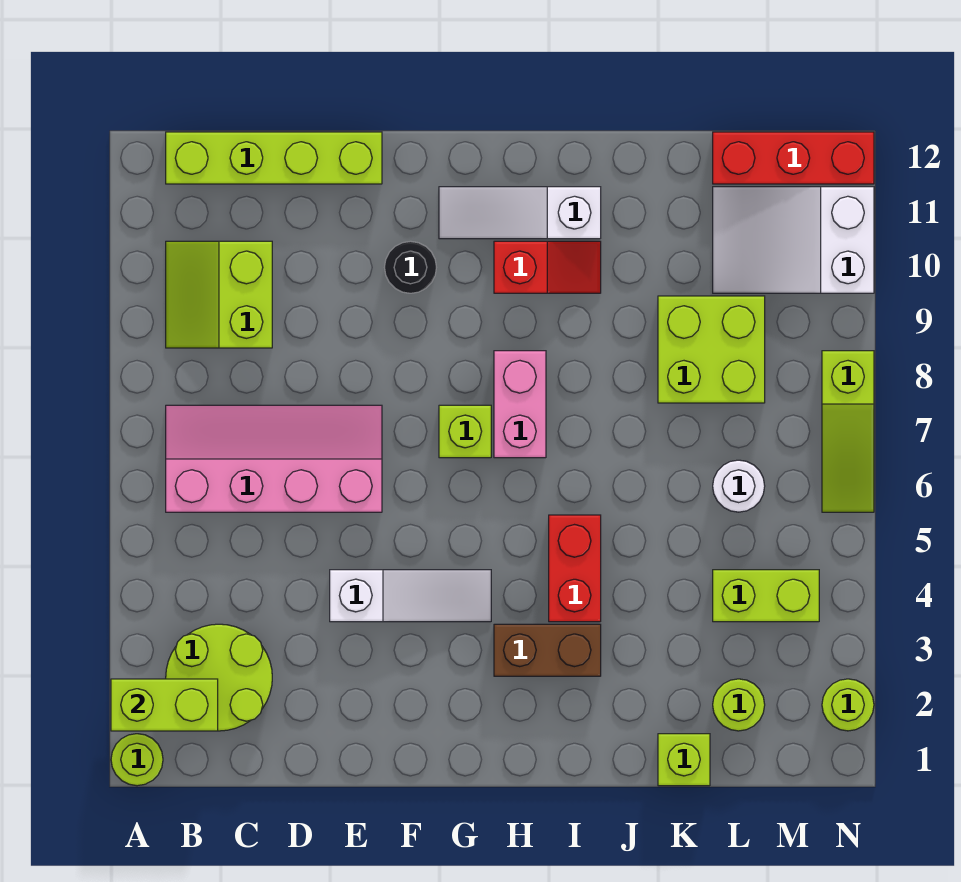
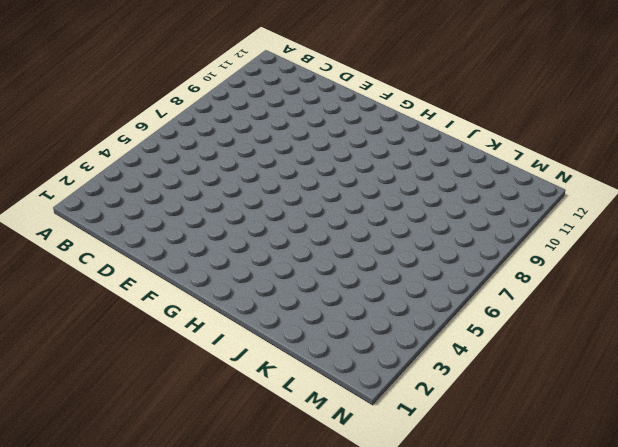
none -> lime round brick A1 level 1
none -> lime round brick B2:C3 level 1
none -> pink slope B6:E7 level 1 top 6

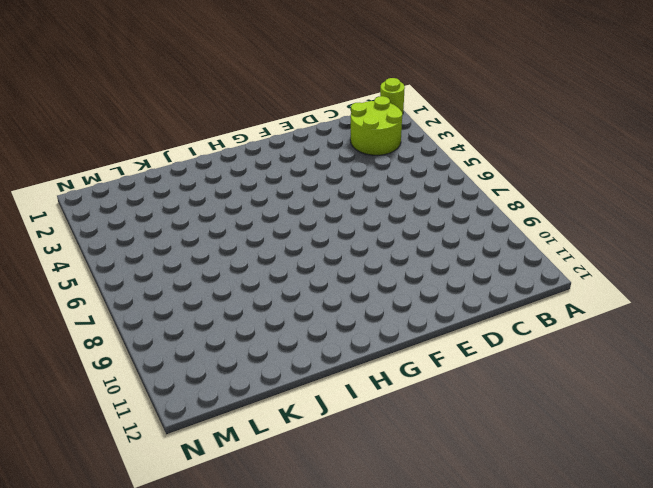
none -> pink slope B6:E7 level 1 top 6
none -> lime slope B9:C10 level 1 top C
none -> lime brick B12:E12 level 1

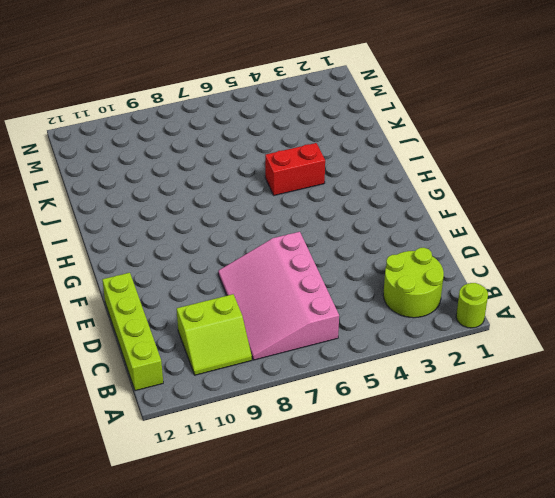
pink slope B6:E8 level 1 top 6 -> pink slope B6:E7 level 1 top 6
none -> white slope E4:G4 level 1 top E
none -> black round brick F10 level 1
none -> lime brick G7 level 1

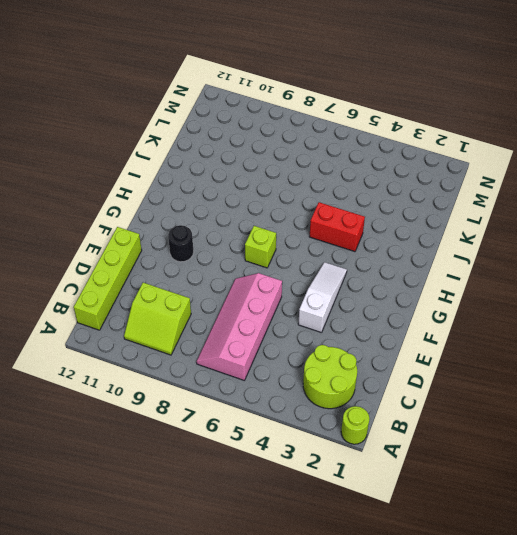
none -> white slope G11:I11 level 1 top I
none -> brown brick H3:I3 level 1
none -> pink brick H7:H8 level 1

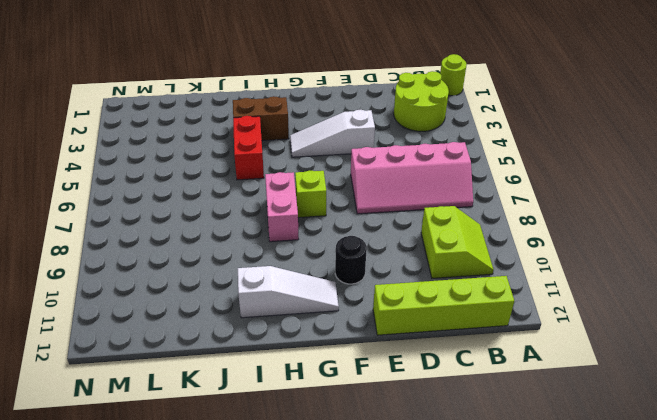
none -> red slope H10:I10 level 1 top H
none -> lime brick K1 level 1
none -> lime brick K8:L9 level 1

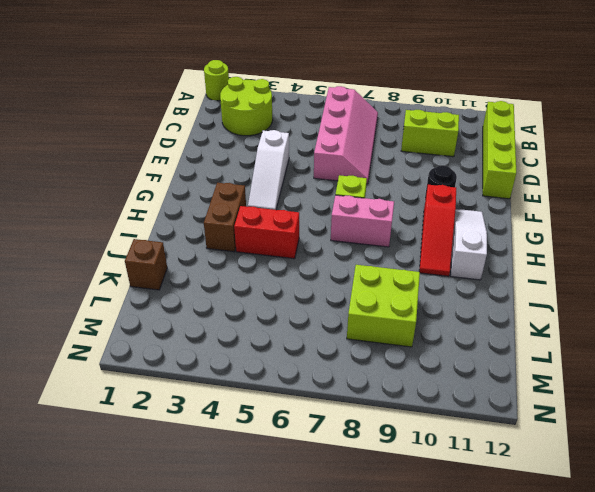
red slope G10:I10 level 1 top G -> red slope H10:I10 level 1 top H
brown brick K1 level 1 -> lime brick K1 level 1
none -> lime round brick L2 level 1
none -> lime brick L4:M4 level 1
none -> white round brick L6 level 1

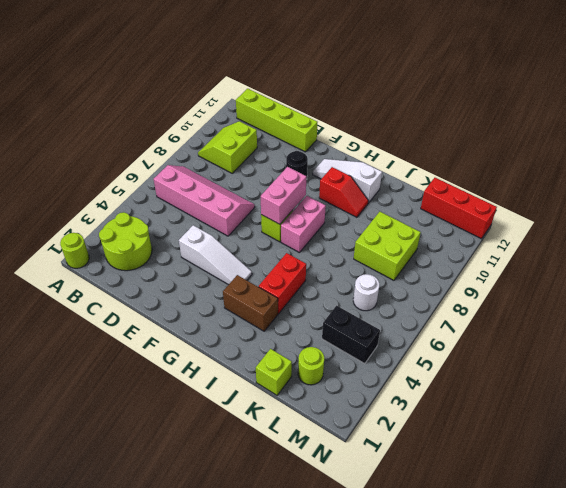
pink brick G7:G8 level 2 -> none
black brick L4:M4 level 1 -> lime brick L4:M4 level 1
none -> white slope L10:N11 level 1 top N
none -> lime round brick N2 level 1
none -> lime slope N6:N8 level 1 top 8

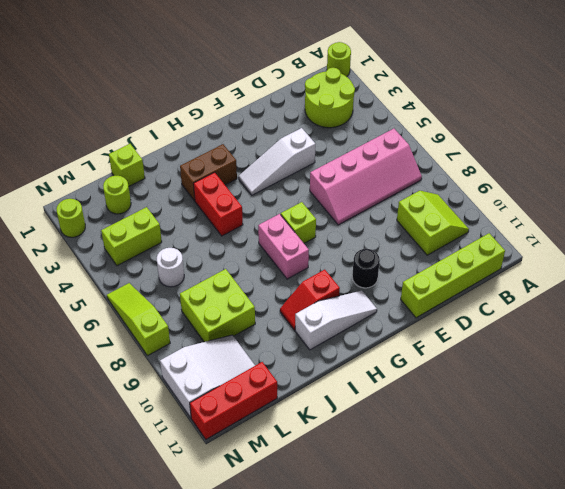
none -> lime brick A2:B2 level 2

